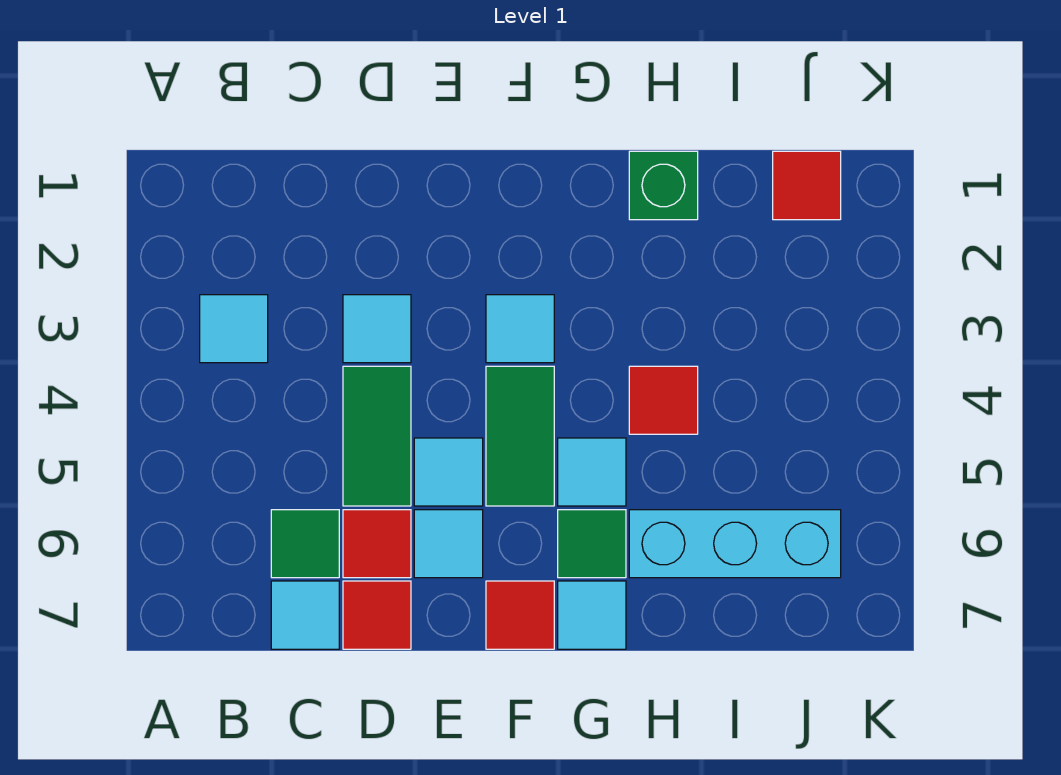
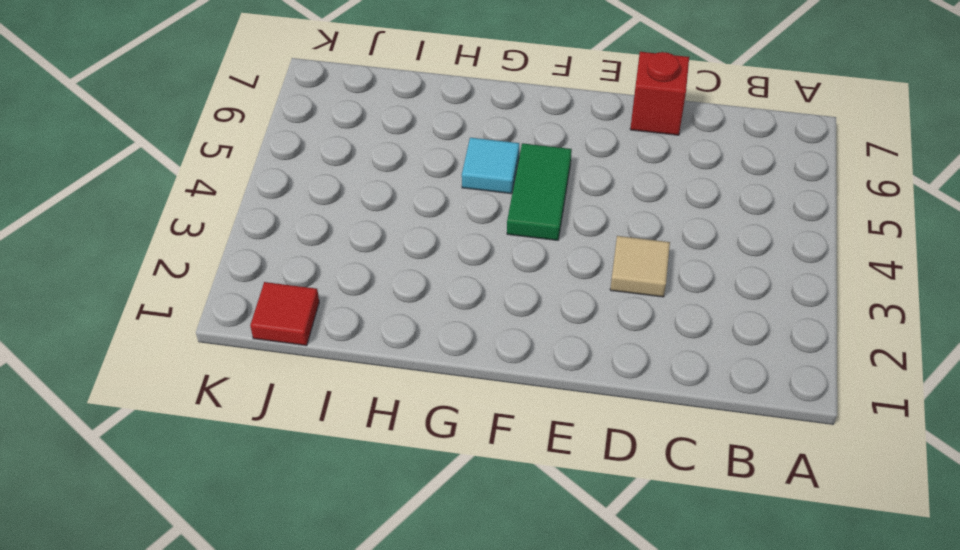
tan tile D3 level 1 -> cyan tile D3 level 1
red brick D7 level 1 -> red tile D7 level 1
none -> cyan tile B3 level 1
none -> green tile C6 level 1
none -> cyan tile C7 level 1

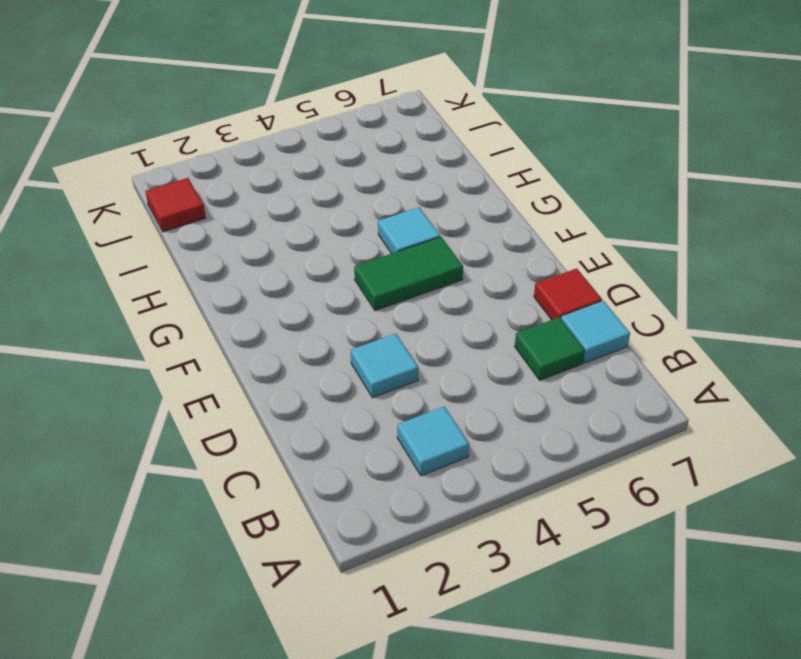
none -> green tile D4:D5 level 1
none -> red tile D6 level 1
none -> cyan tile E5 level 1

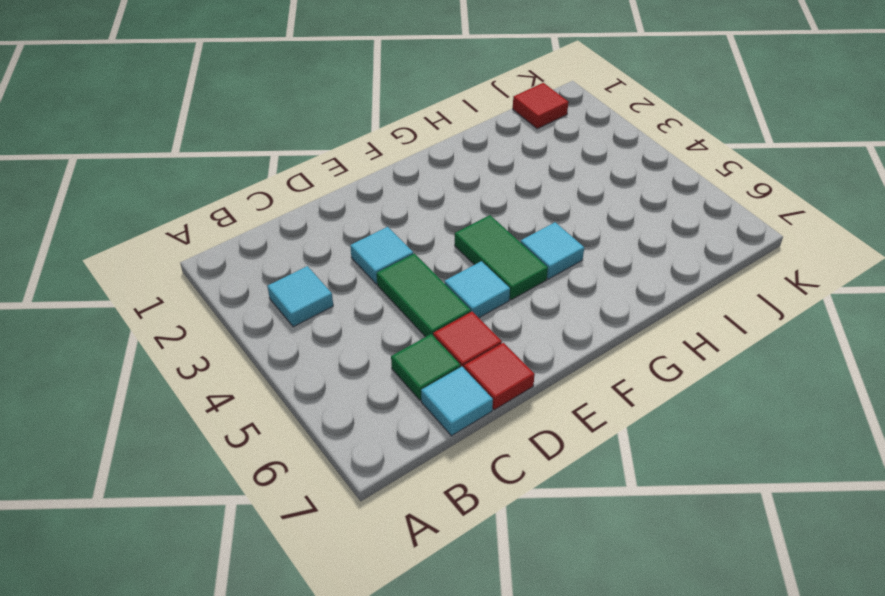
none -> cyan tile E6 level 1
none -> cyan tile F3 level 1
none -> red tile F7 level 1

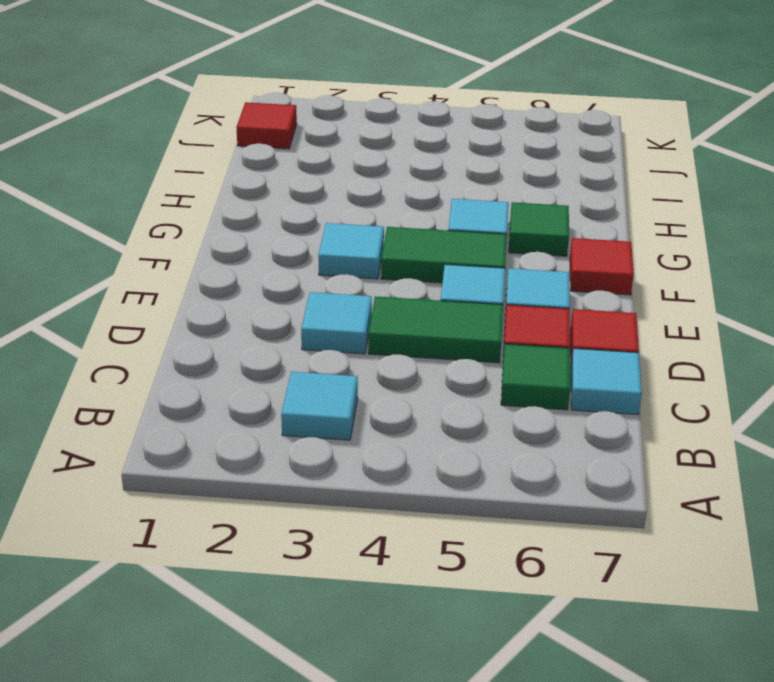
none -> cyan tile G7 level 1
none -> green brick H1 level 1
none -> red tile H4 level 1

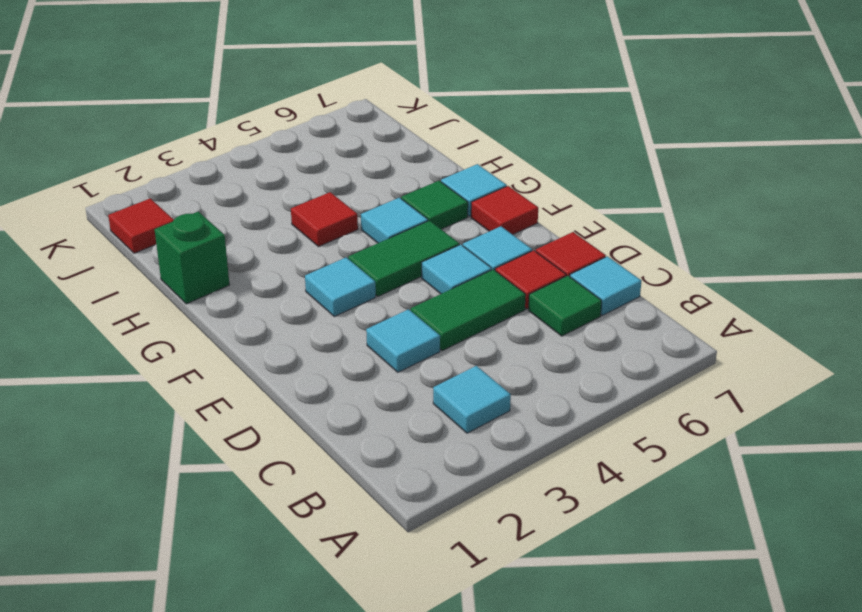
none -> cyan brick H6:J6 level 1

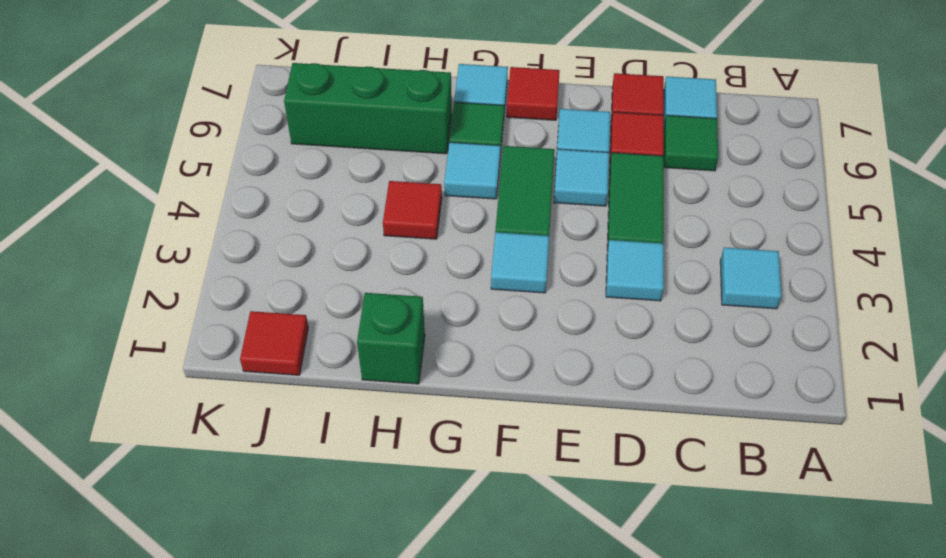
green brick H6:J6 level 1 -> cyan brick H6:J6 level 1

